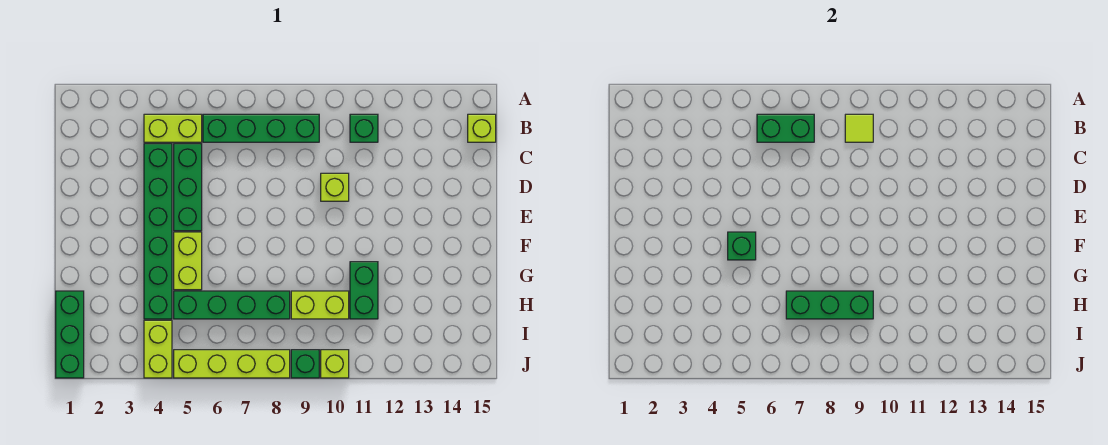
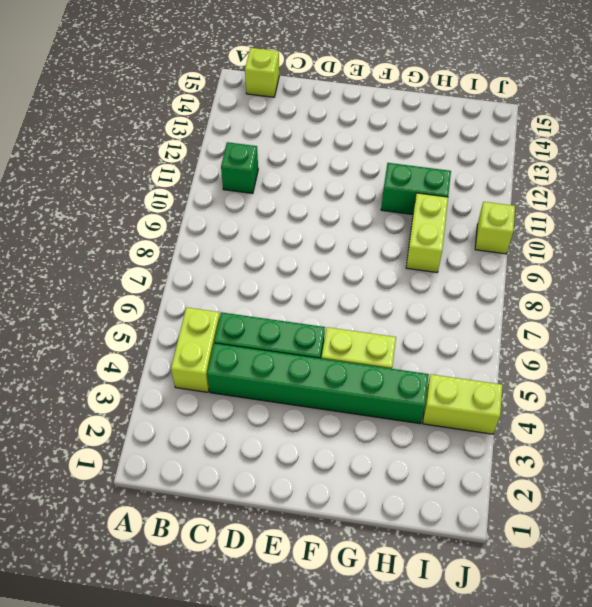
none -> green brick B6:B9 level 1
none -> lime brick D10 level 1
none -> green brick H1:J1 level 1

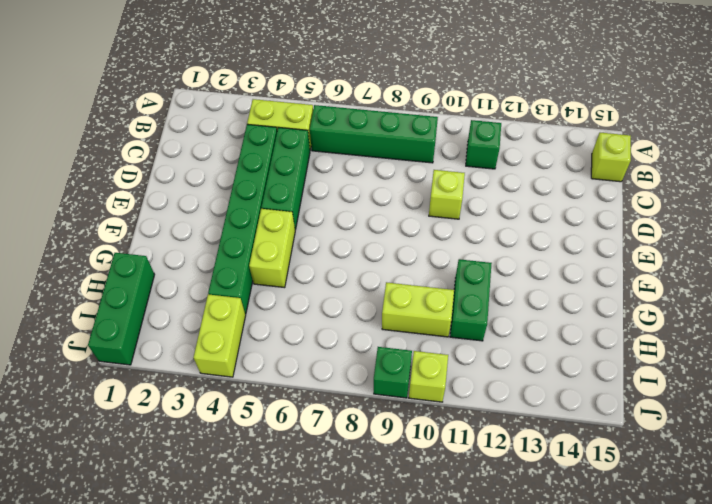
none -> green brick H5:H8 level 1
none -> lime brick J5:J8 level 1
none -> green brick B6:B7 level 2

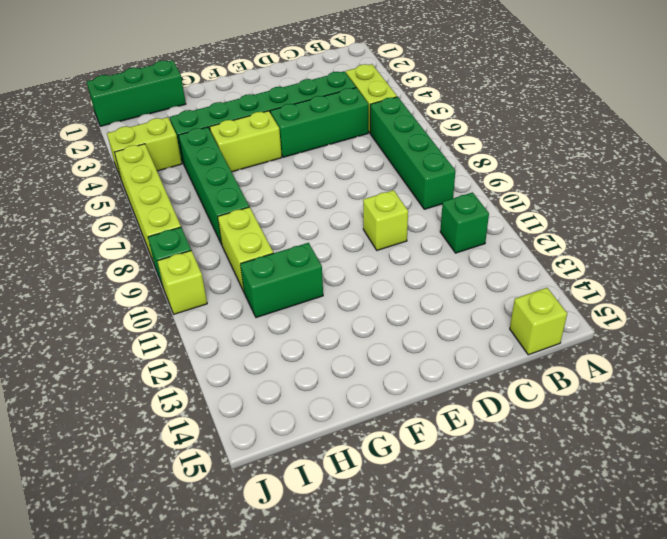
none -> green brick B6:B7 level 2
none -> lime tile B9 level 2
none -> green brick F5 level 2

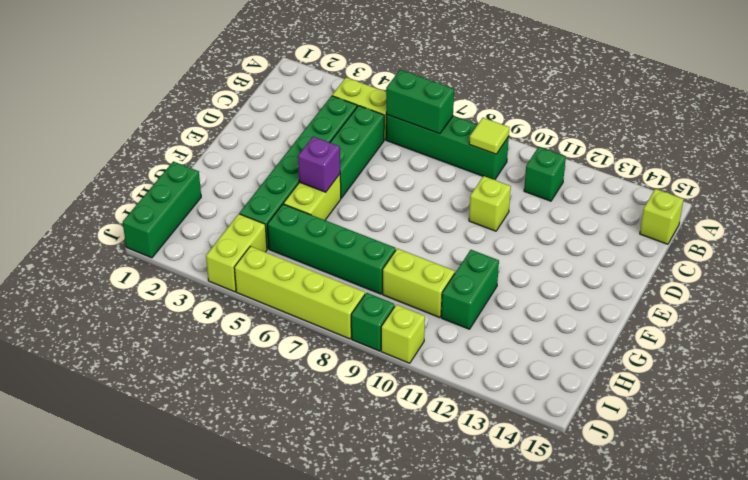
purple brick F5 level 2 -> green brick F5 level 2
none -> green brick H7:H9 level 2

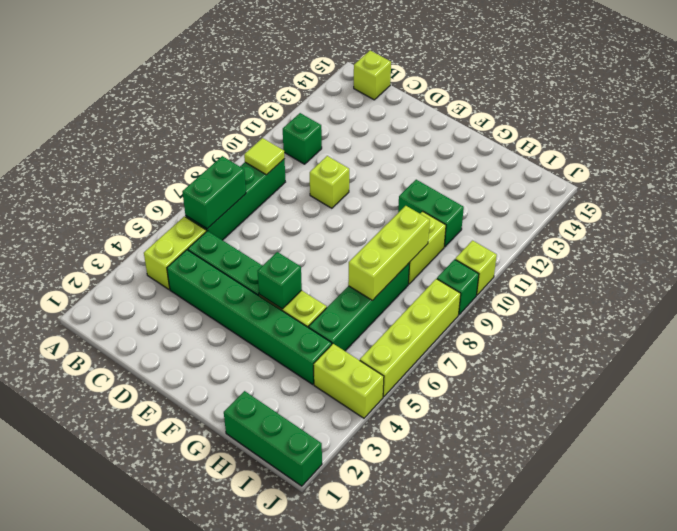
lime brick H7:H9 level 2 -> green brick H7:H9 level 2

